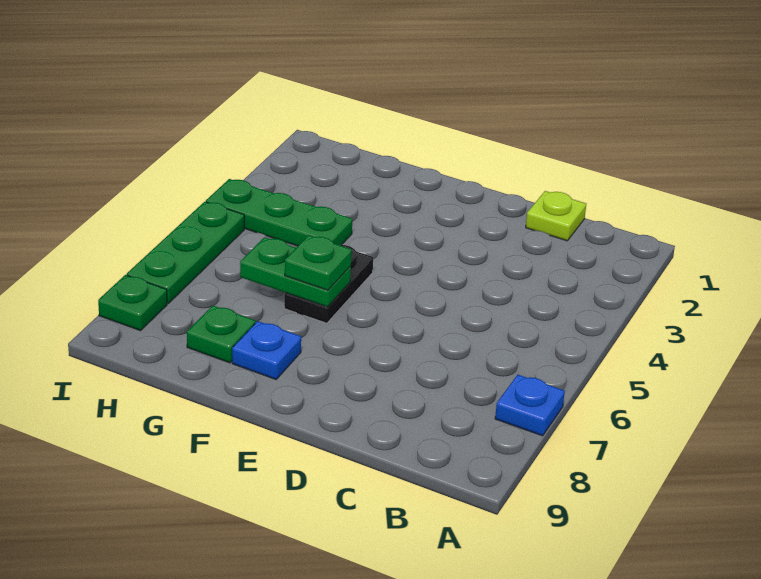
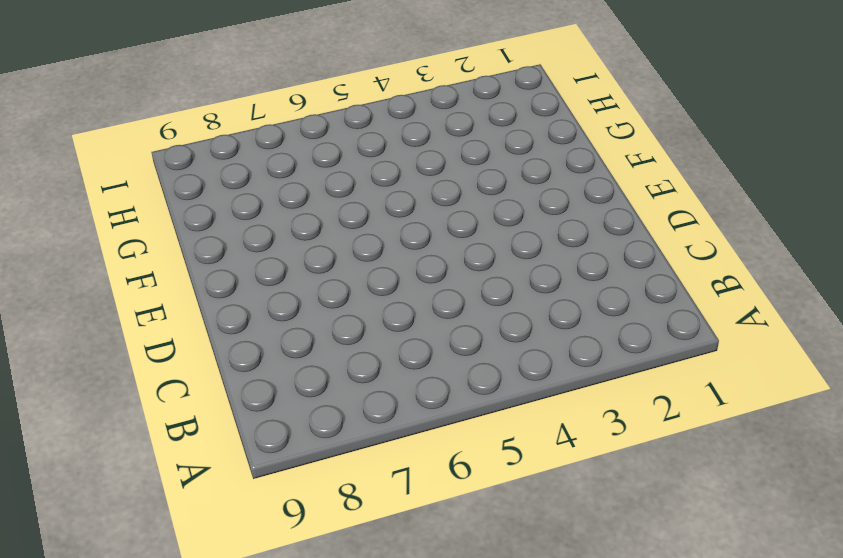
none -> blue plate A7 level 1
none -> lime plate C1 level 1

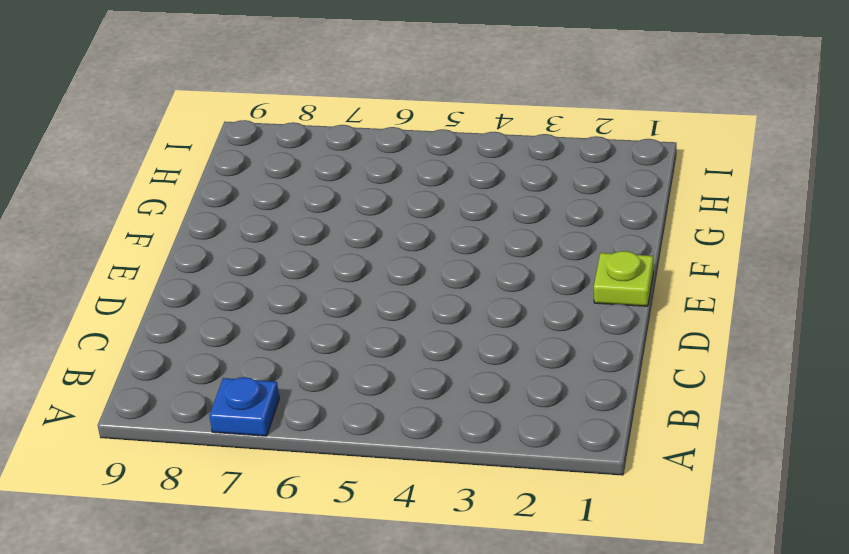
lime plate E1 level 1 -> lime plate C1 level 1
none -> black plate F5:F6 level 1
none -> blue plate F8 level 1

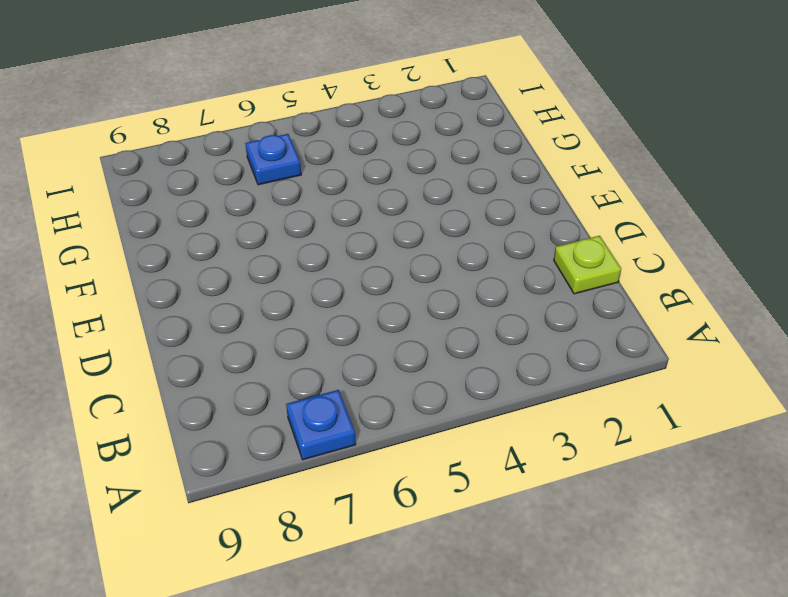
blue plate H6 level 1 -> blue plate F8 level 1
none -> black plate F5:F6 level 1
none -> green plate G4:I4 level 1

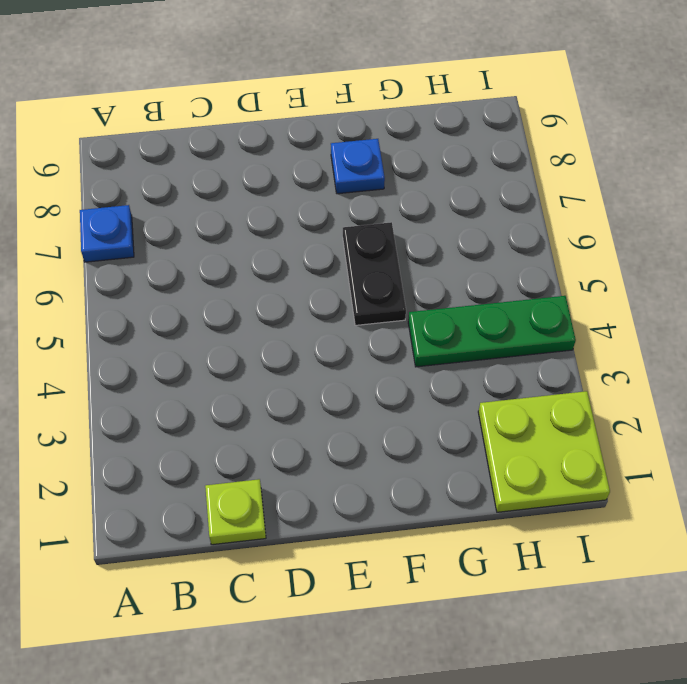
lime plate H1:I2 level 1 -> none
none -> green plate G8 level 1
none -> green plate I5:I7 level 1

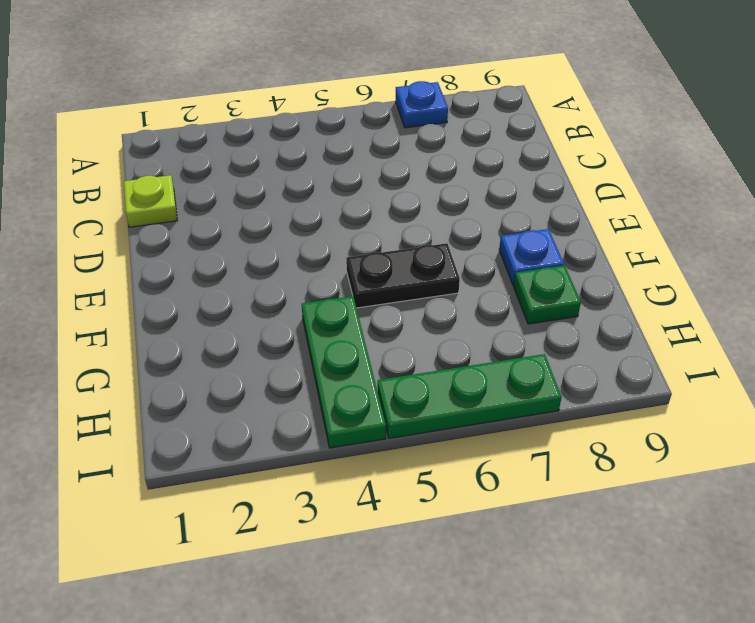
none -> green plate I8 level 1
none -> green plate F6:G6 level 2

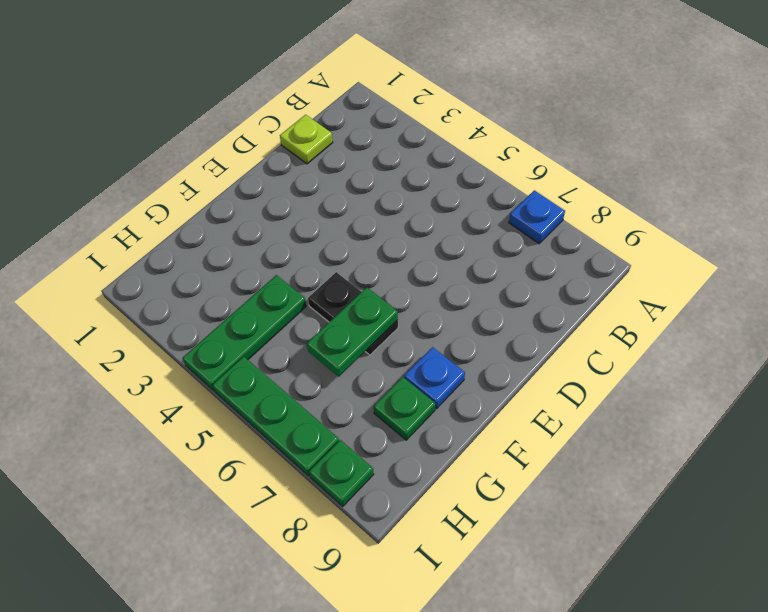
none -> green plate F6 level 3

